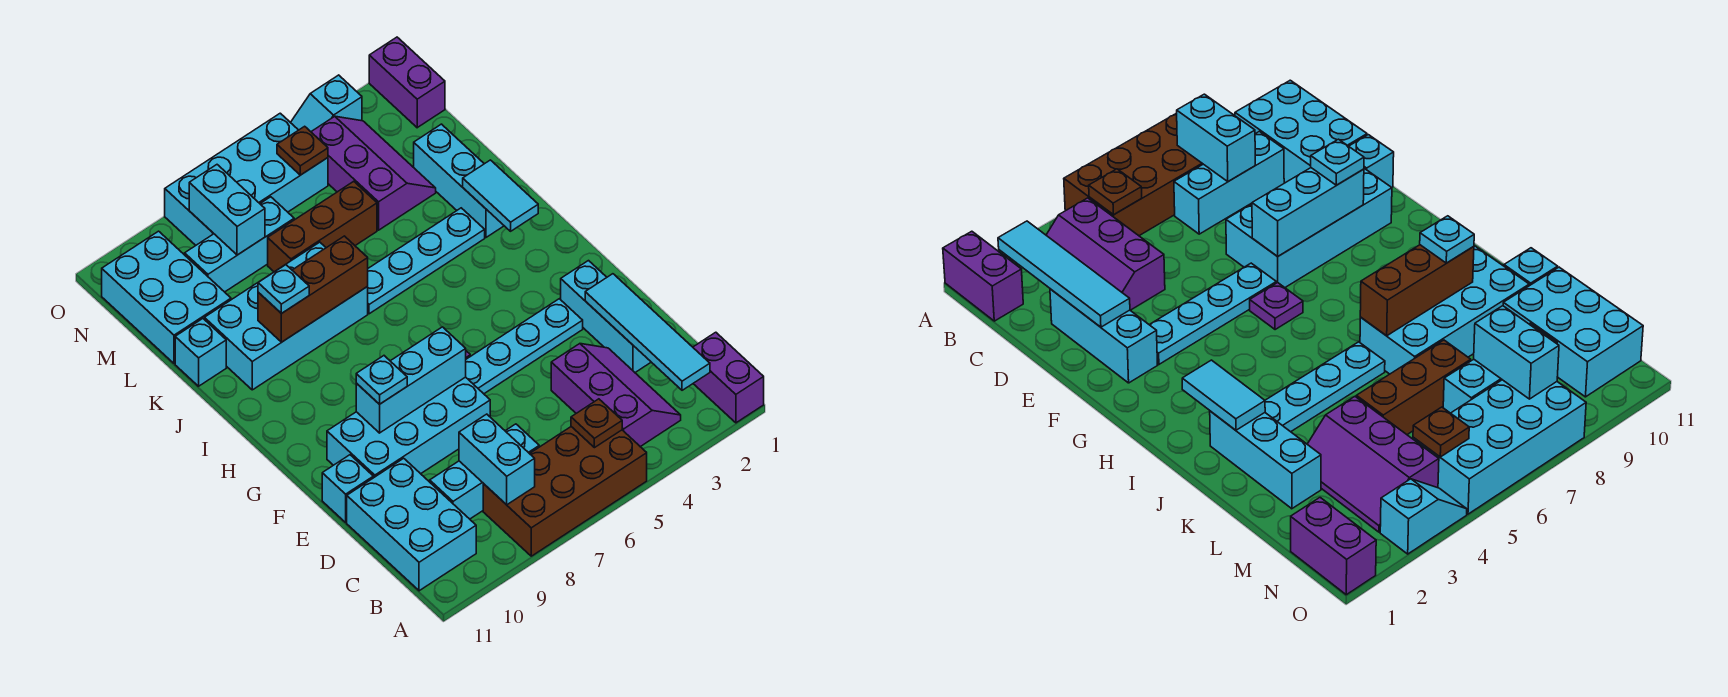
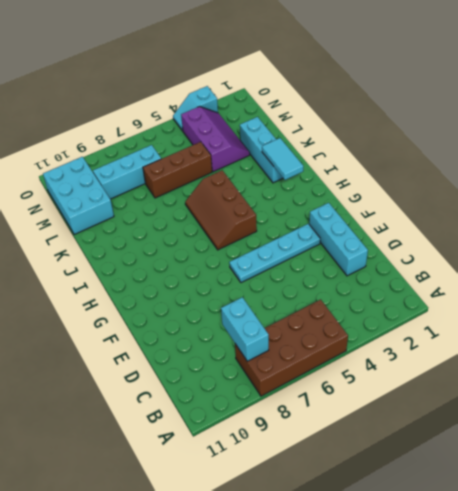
brown slope H5:J6 level 1 top 5 -> cyan plate J3:J6 level 1
none -> purple brick A1:B1 level 1
none -> purple slope B3:D4 level 1 top 4
none -> cyan brick B10:D11 level 1
none -> cyan brick C7:C9 level 1

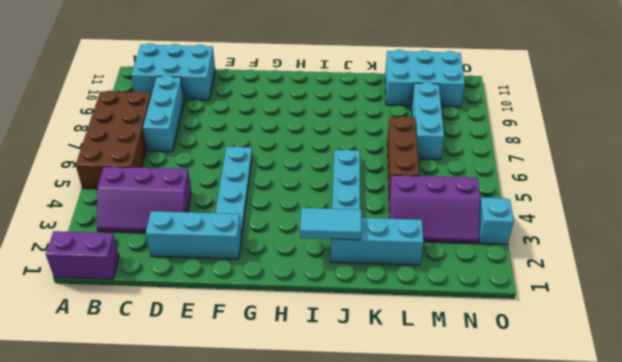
none -> cyan brick E7:F10 level 1
none -> cyan brick E11 level 1
none -> purple plate G6 level 1
none -> cyan brick J7:K10 level 1

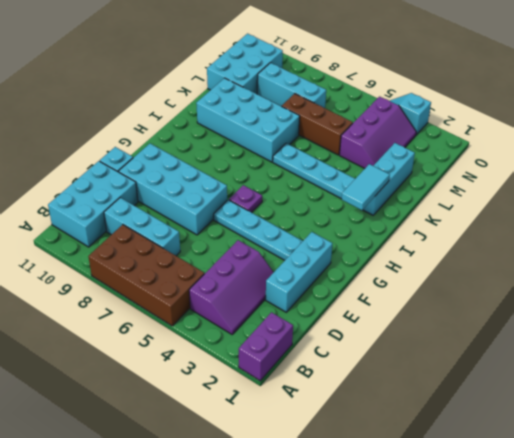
none -> cyan brick K11 level 1
none -> purple brick N1:O1 level 1
none -> cyan brick N5:O8 level 1
none -> cyan tile B2:E2 level 2

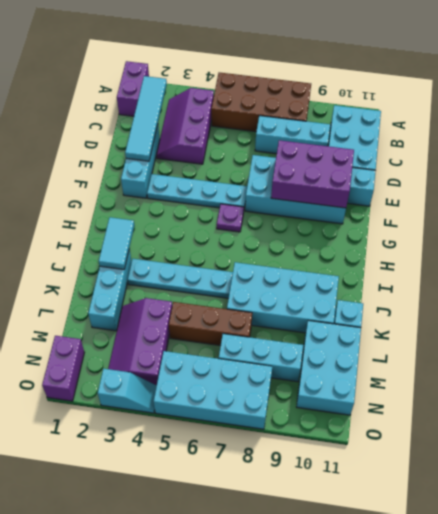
purple brick E8:F10 level 2 -> cyan brick F7:F9 level 2
none -> brown plate B5 level 2
none -> cyan brick B8:C8 level 2
none -> brown brick J7:J9 level 2
none -> cyan brick M8:N8 level 2

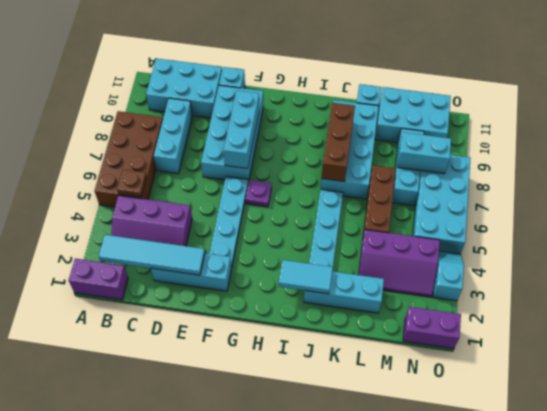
none -> cyan brick B8:C8 level 2
none -> brown plate N5 level 2
none -> cyan plate F9 level 3
none -> cyan plate J9 level 3

